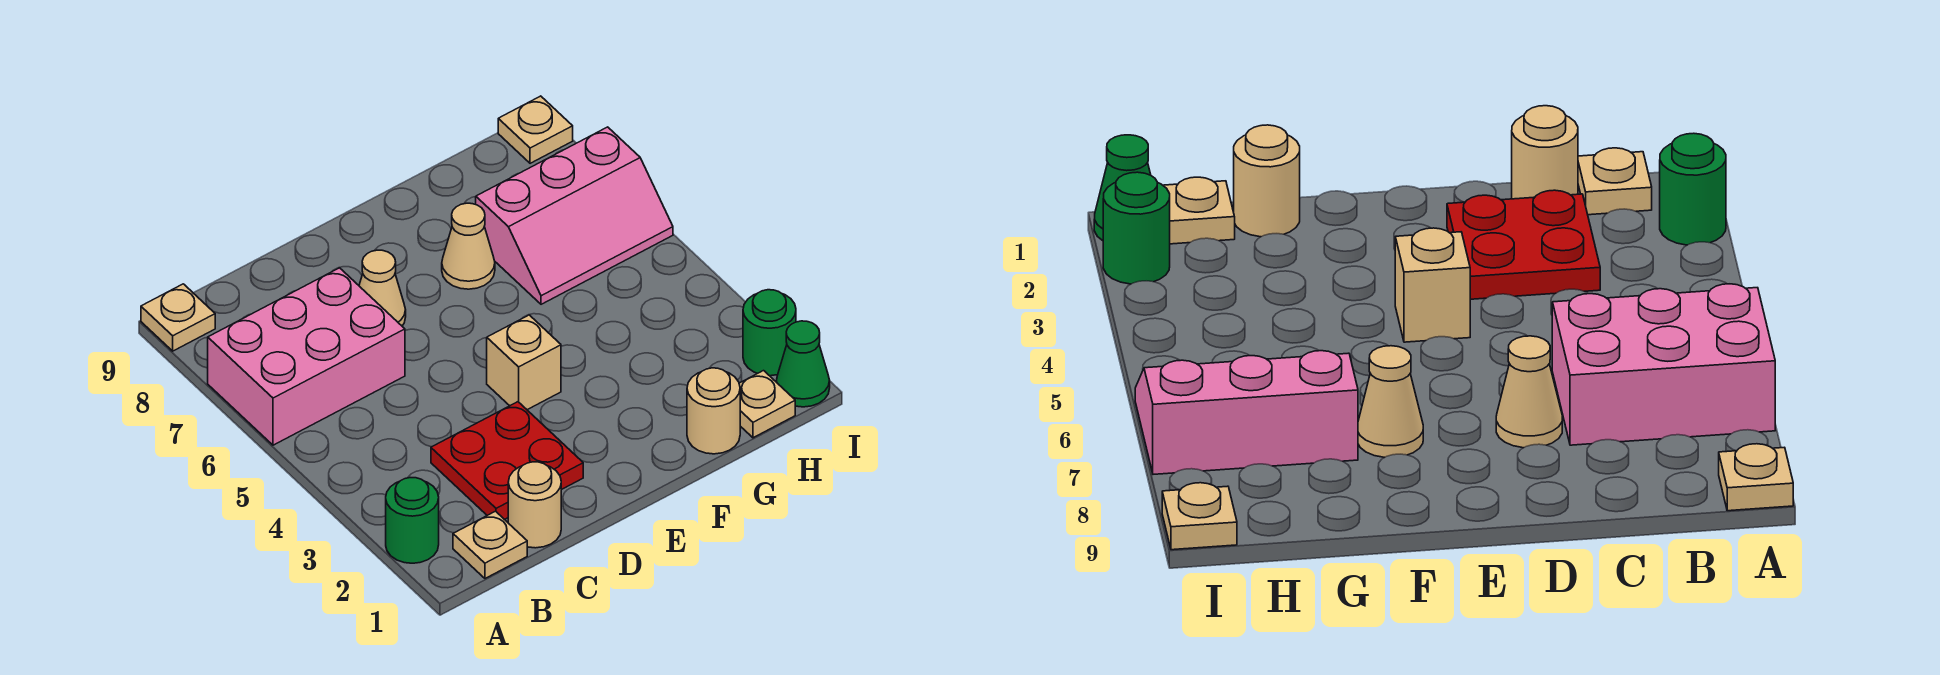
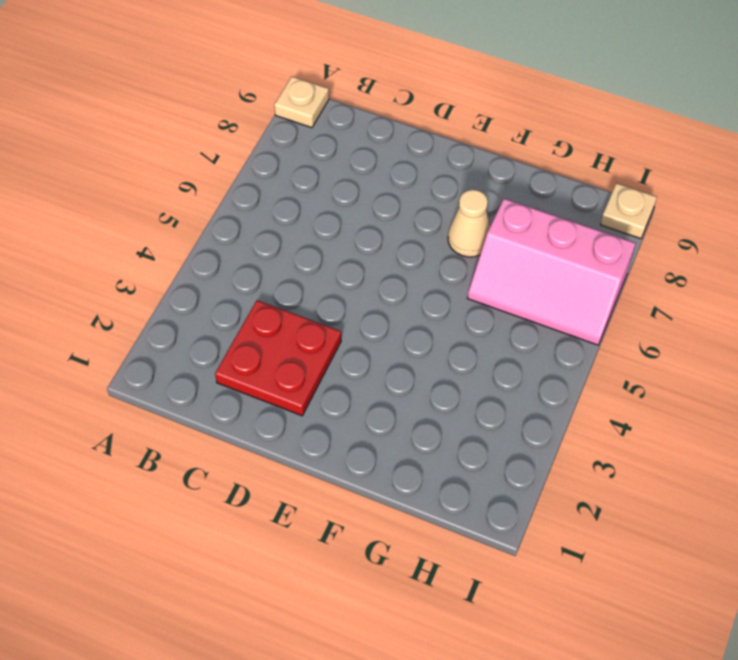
none -> green round brick A2 level 1
none -> pink brick A6:C7 level 1
none -> tan plate B1 level 1

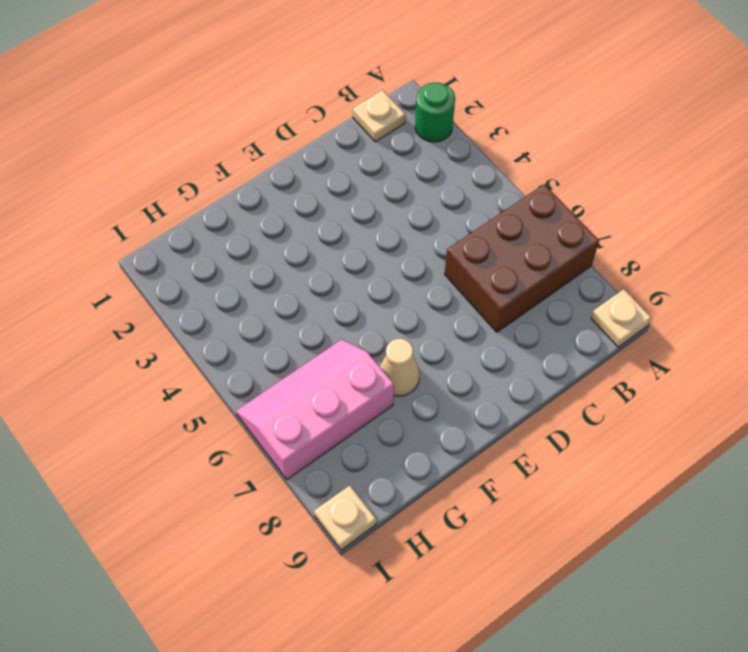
brown brick A6:C7 level 1 -> pink brick A6:C7 level 1
none -> tan round brick C1 level 1
none -> red plate C2:D3 level 1
none -> tan cone D7 level 1

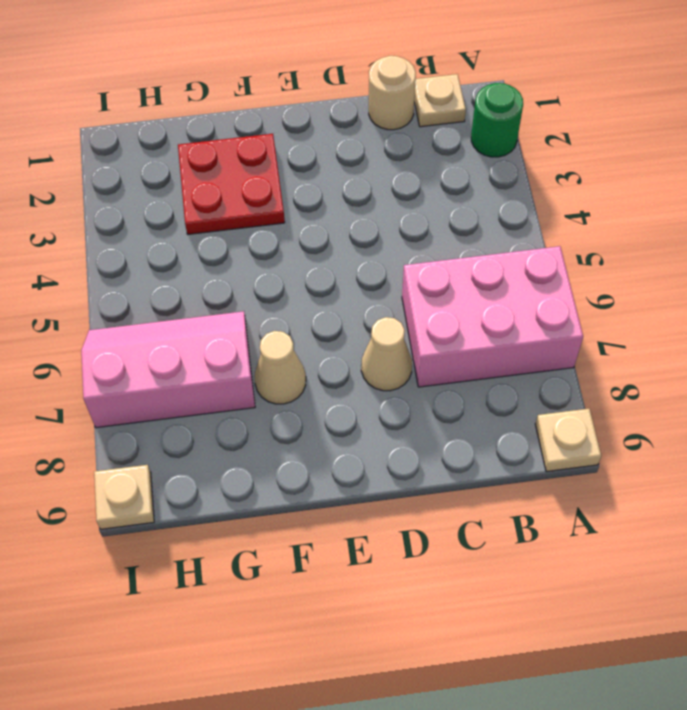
red plate F2:G3 level 1 -> red plate C2:D3 level 1
none -> tan brick E4 level 1
none -> tan round brick G1 level 1
none -> tan plate H1 level 1

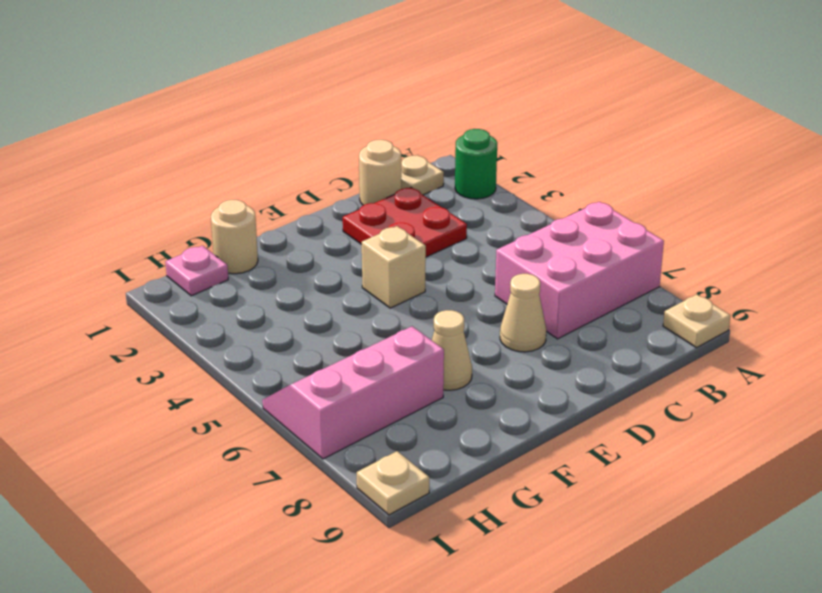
pink plate H1 level 1 -> tan plate H1 level 1
none -> green cone I1 level 1
none -> green round brick I2 level 1

